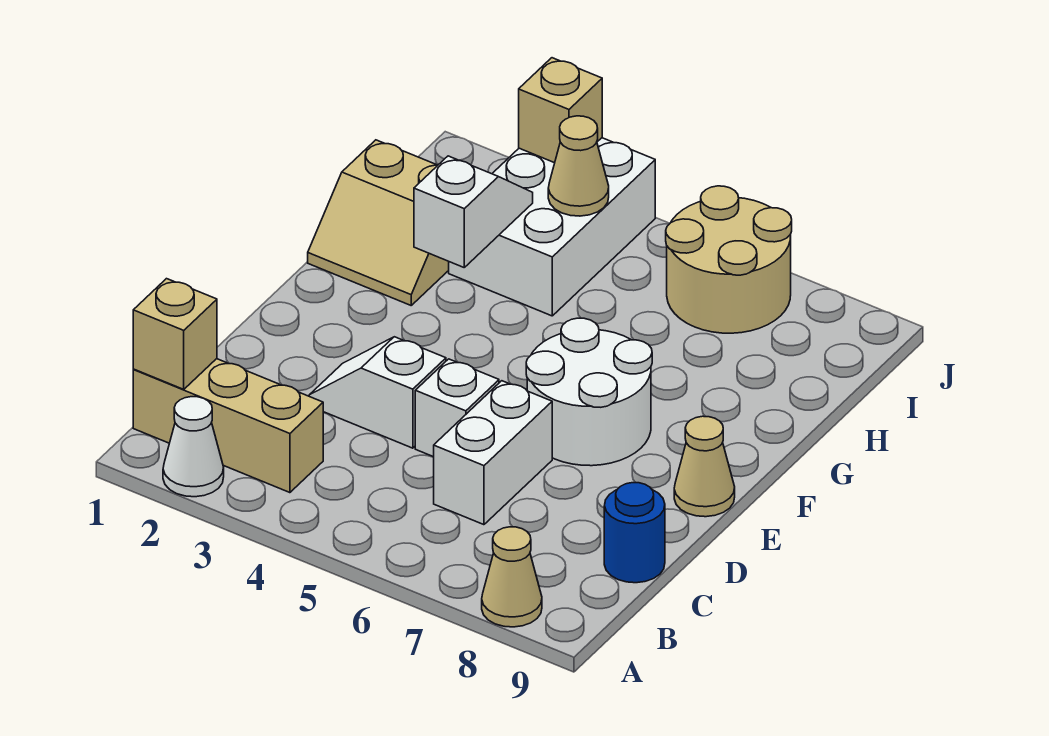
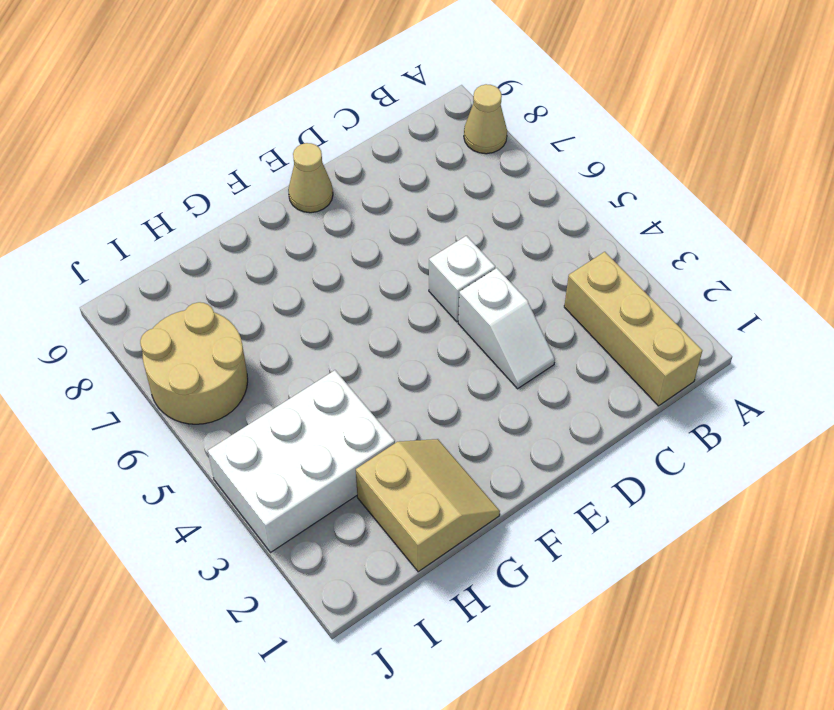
none -> white cone A2 level 1
none -> white brick C6:D6 level 1
none -> blue round brick C9 level 1

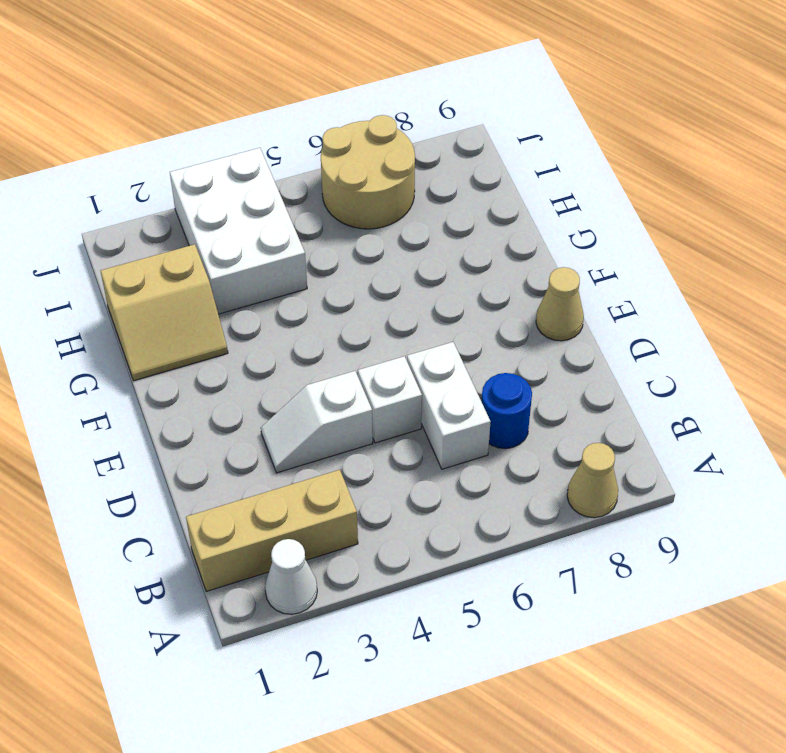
blue round brick C7 level 1 -> blue round brick C9 level 1
none -> white round brick E6:F7 level 1
none -> tan brick B1 level 2
none -> white slope G3:H3 level 2 top G

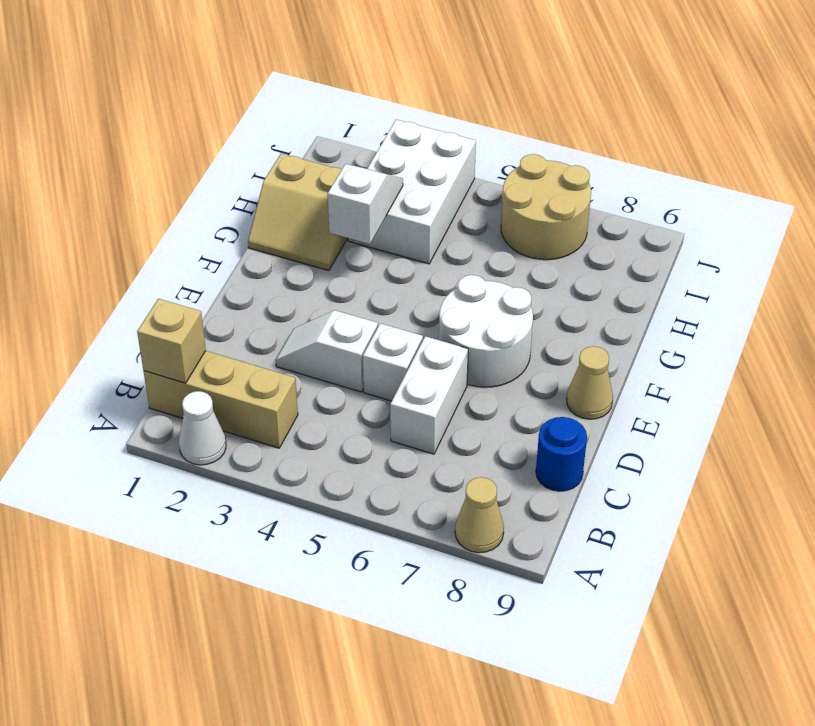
none -> tan cone I4 level 2
none -> tan brick J3 level 2

